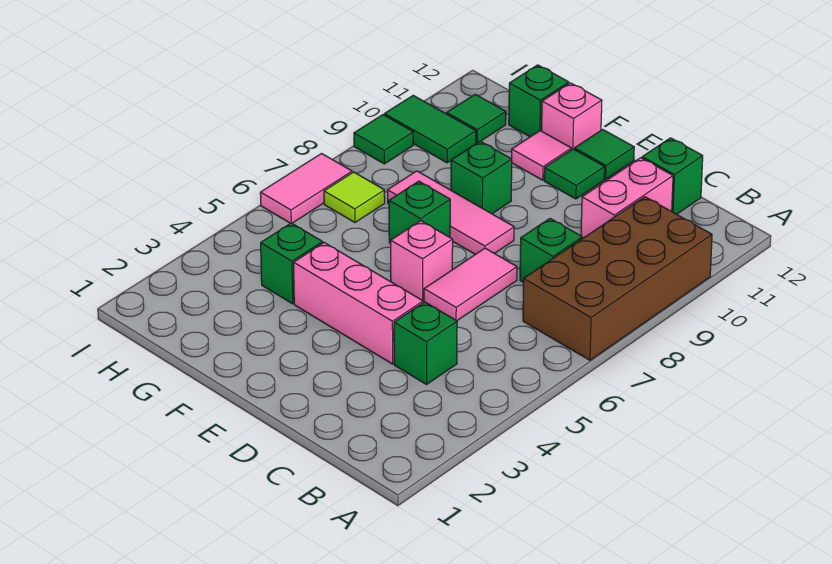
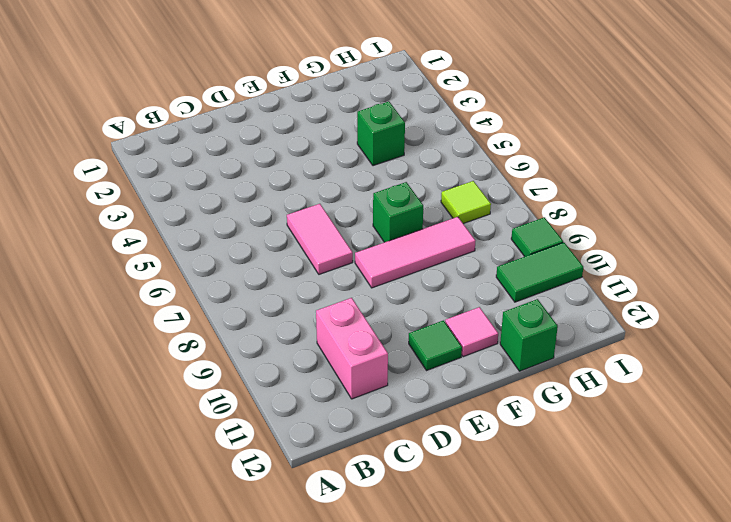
none -> brown brick A7:B10 level 1
none -> green brick C4 level 1
none -> green brick C8 level 1

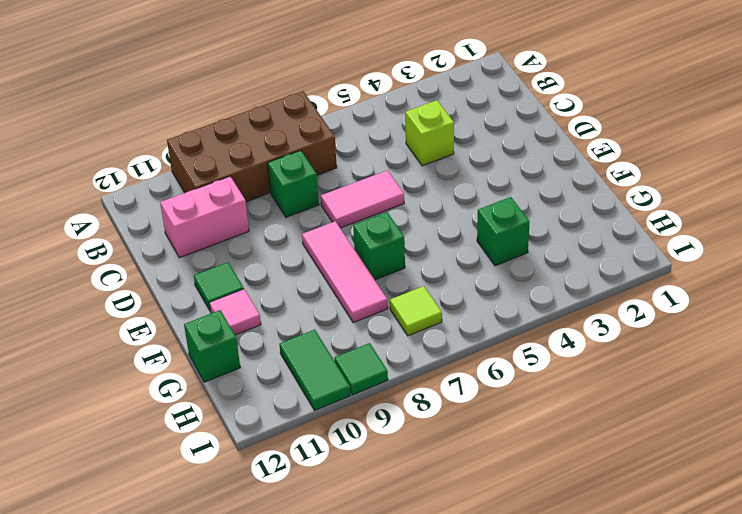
lime brick C4 level 1 -> green brick C4 level 1
none -> green brick C12 level 1
none -> pink brick D4:F4 level 1
none -> pink brick E6 level 1

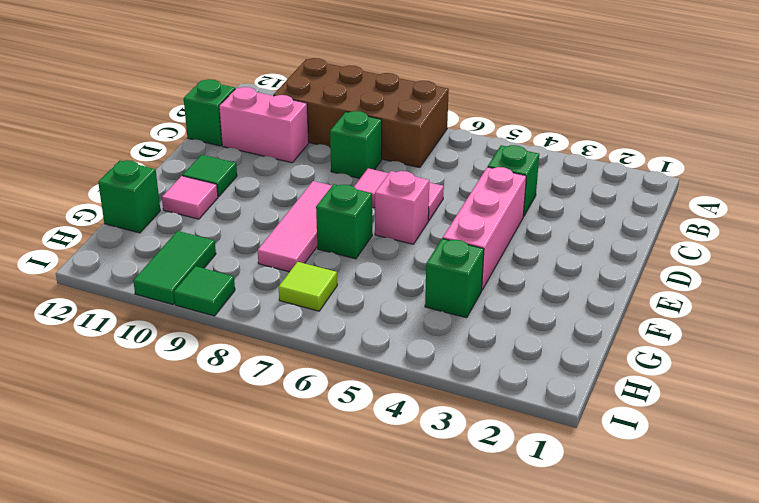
none -> green tile E12 level 1
none -> green brick F9 level 1
none -> pink brick F12 level 1

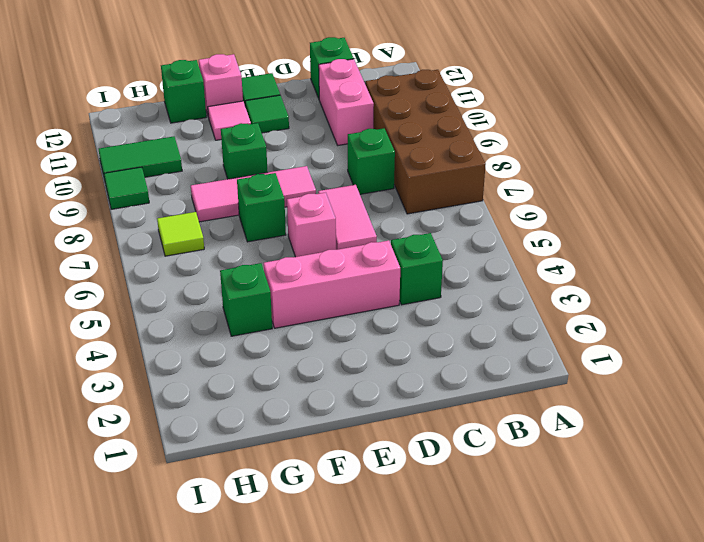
none -> green tile H11 level 1
none -> pink tile I6:I7 level 1

